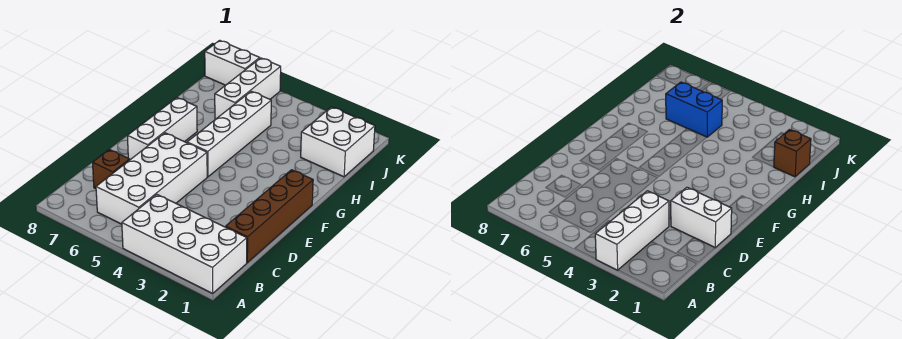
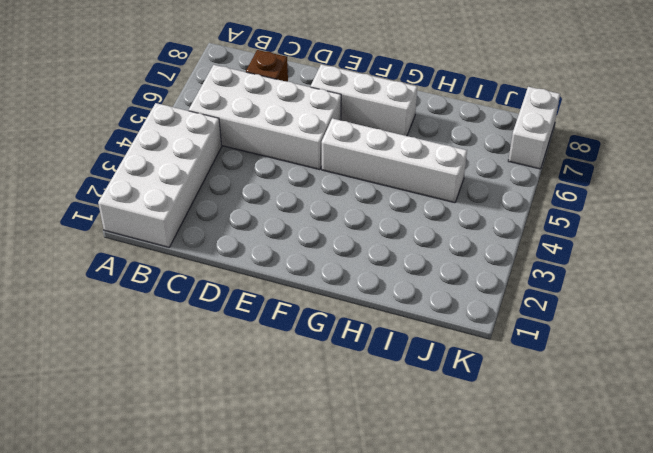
none -> brown brick C1:F1 level 1
none -> white brick I1:J2 level 1
none -> white brick I6:K6 level 1

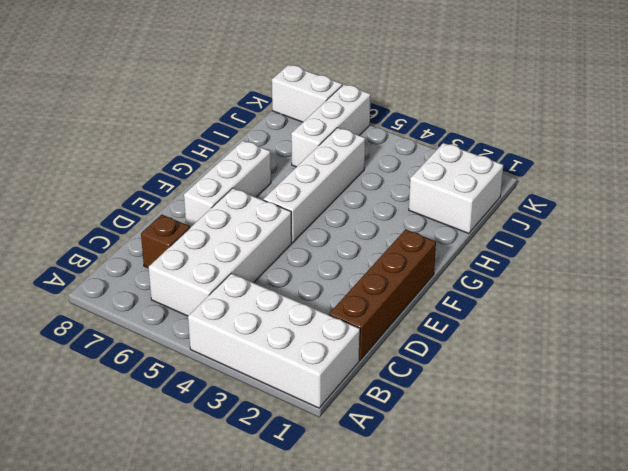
none -> white brick A3:C3 level 2
none -> white brick D1:D2 level 2
none -> brown brick I1 level 2

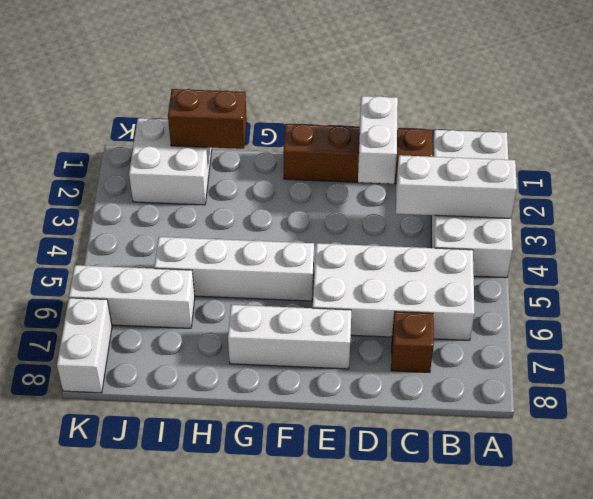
brown brick H1:I1 level 2 -> brown brick I1 level 2
none -> blue brick I5:I6 level 2

